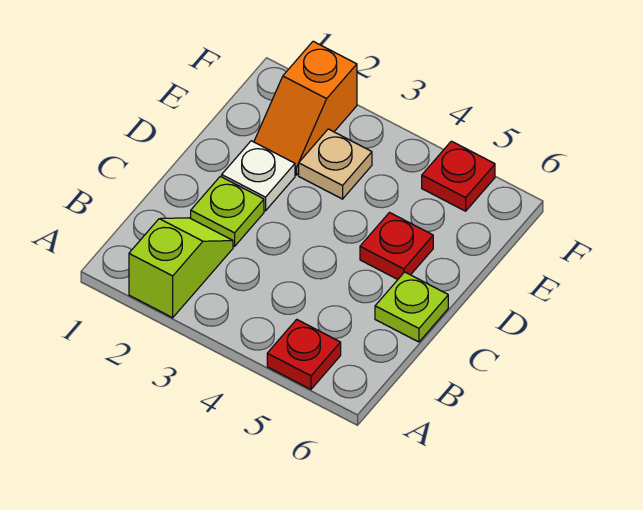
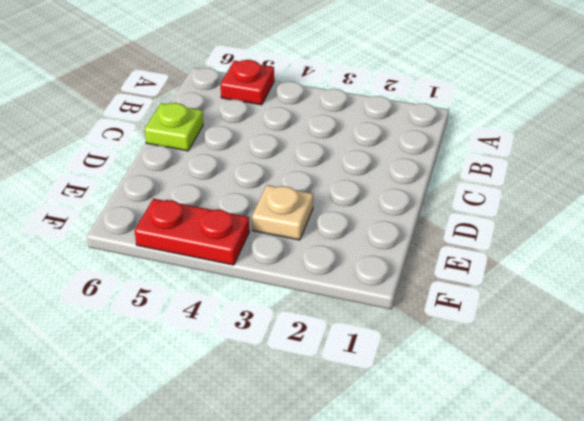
red plate F4:F5 level 1 -> red plate F5 level 1
none -> lime slope A2:B2 level 1 top A
none -> lime plate C2 level 1

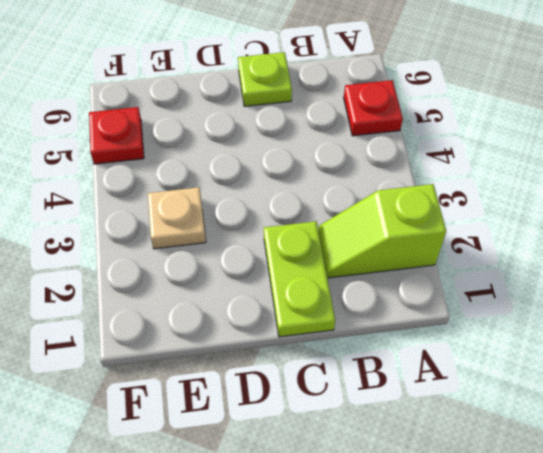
lime plate C1:C2 level 1 -> lime plate C2 level 1
none -> white plate D2 level 1
none -> red plate D5 level 1

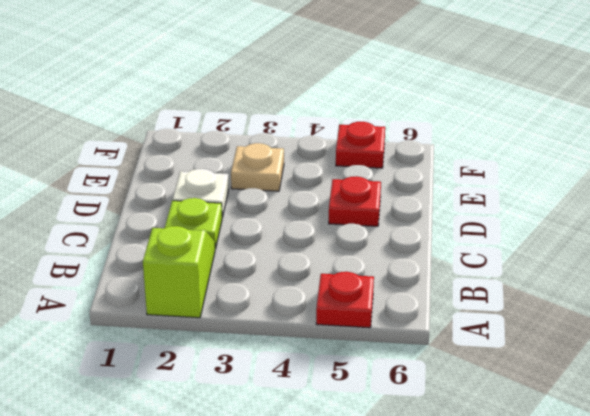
none -> lime plate C6 level 1
none -> orange slope E2:F2 level 1 top F

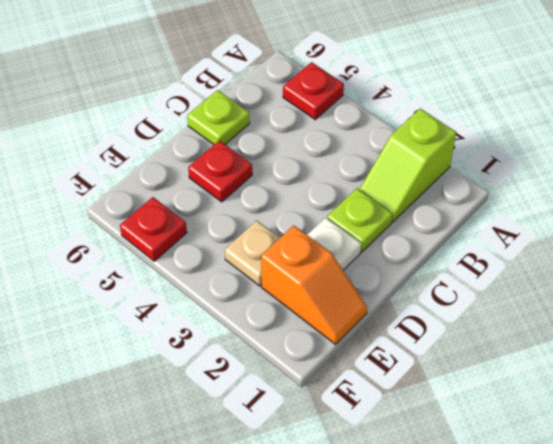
orange slope E1:E2 level 1 top 2 -> orange slope E2:F2 level 1 top F

